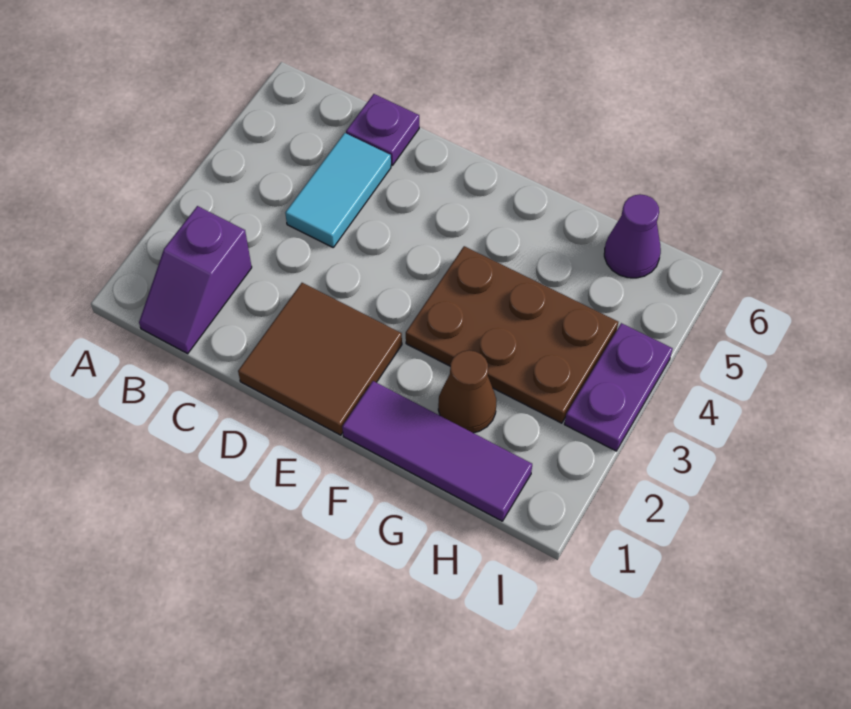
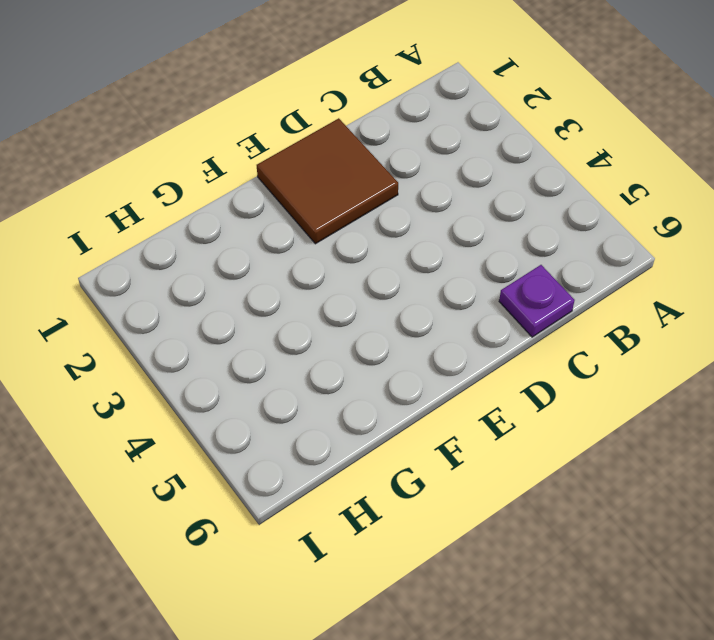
none -> purple slope B1:B2 level 1 top 2
none -> cyan tile C4:C5 level 1

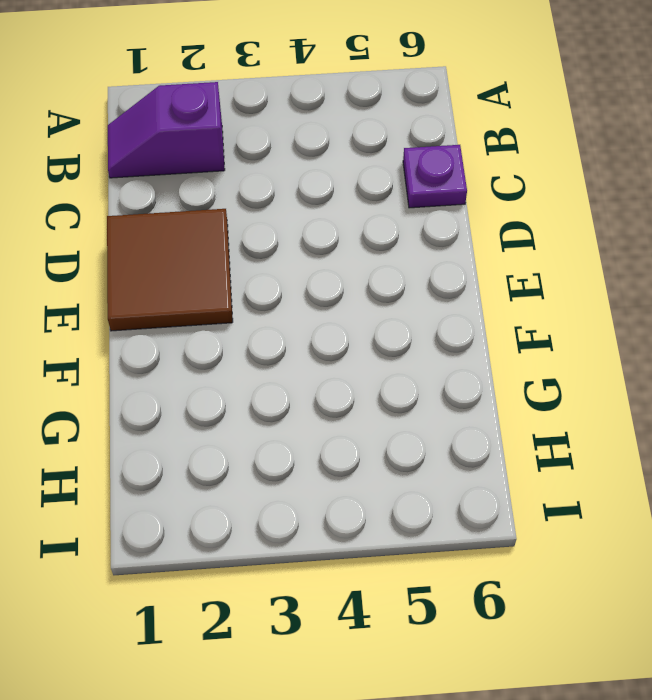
none -> cyan tile C4:C5 level 1
none -> purple tile F1:H1 level 1

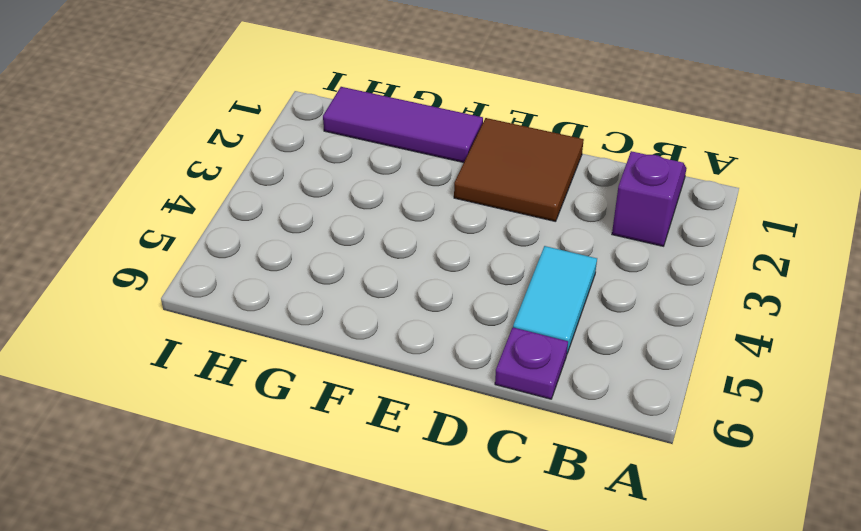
none -> brown plate F3:H4 level 1
none -> brown cone G2 level 1

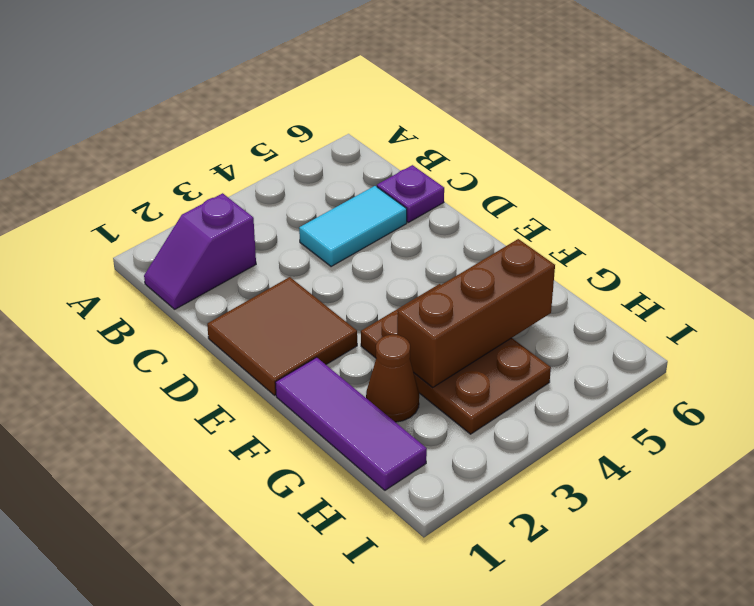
brown brick G3:G5 level 2 -> none
none -> purple cone H6 level 1
none -> purple plate I3:I4 level 1

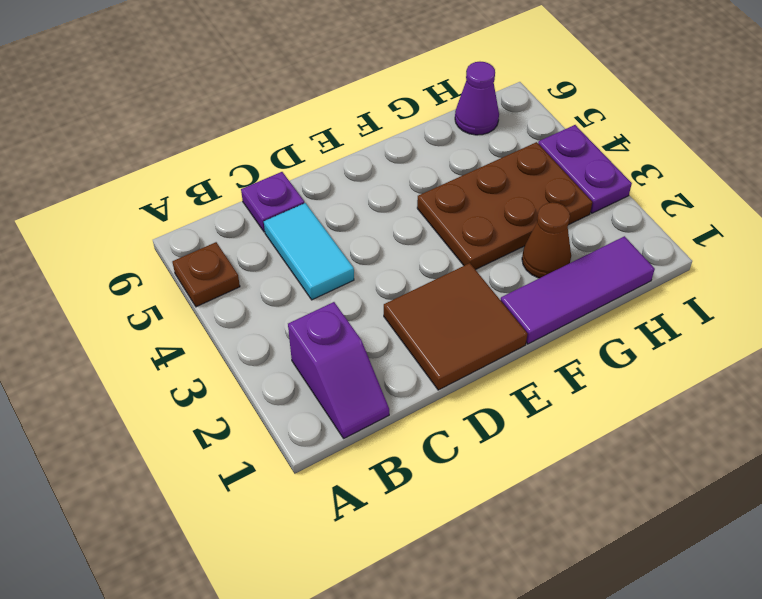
brown plate A5 level 1 -> none

